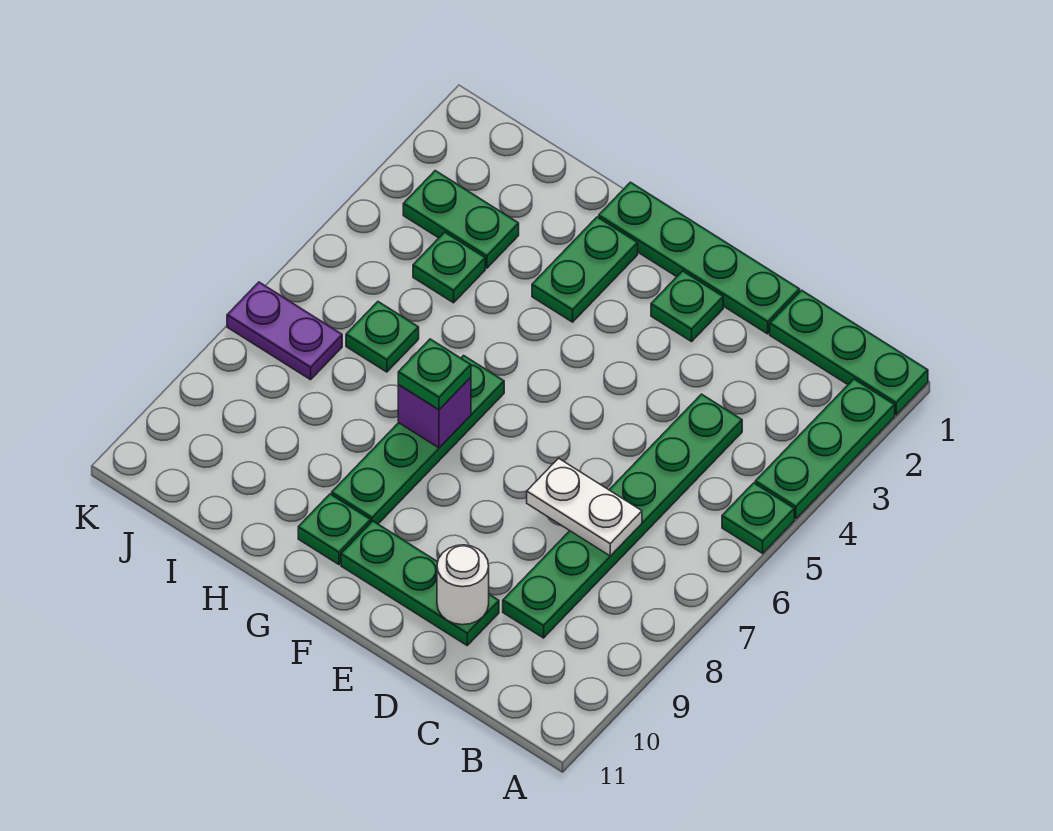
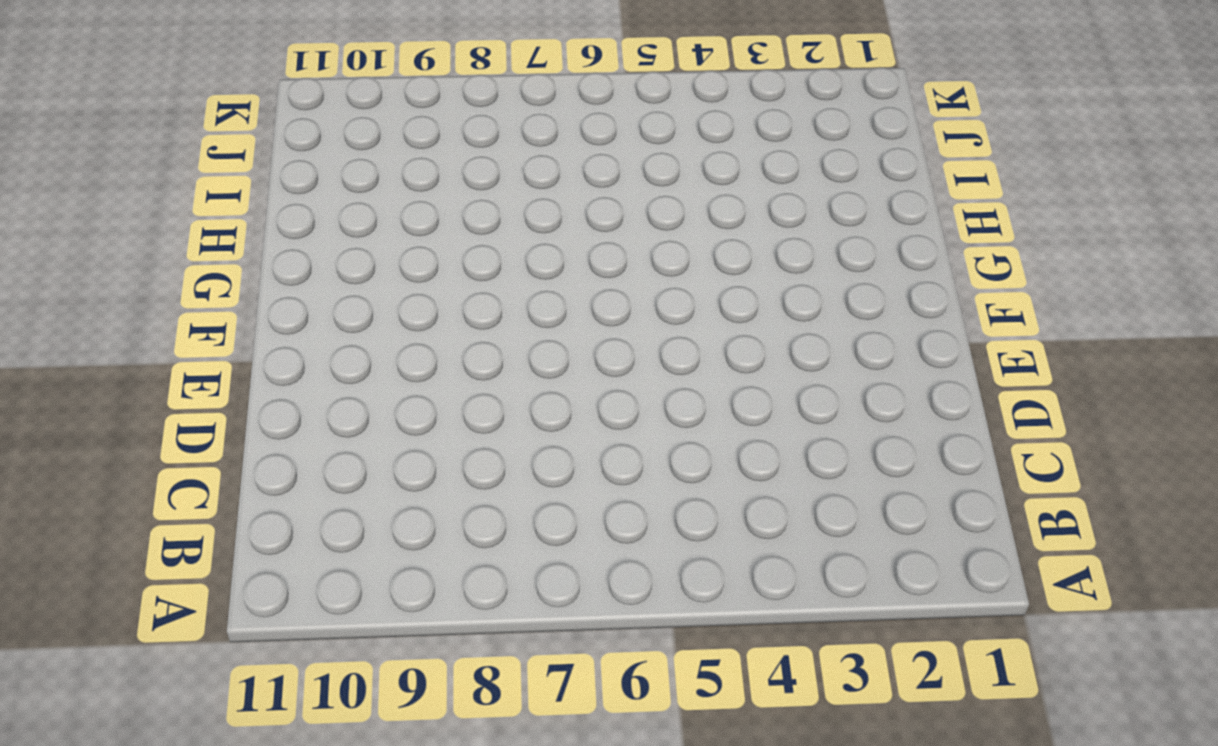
none -> green plate A1:C1 level 1
none -> green plate A2:A4 level 1
none -> green plate A5 level 1

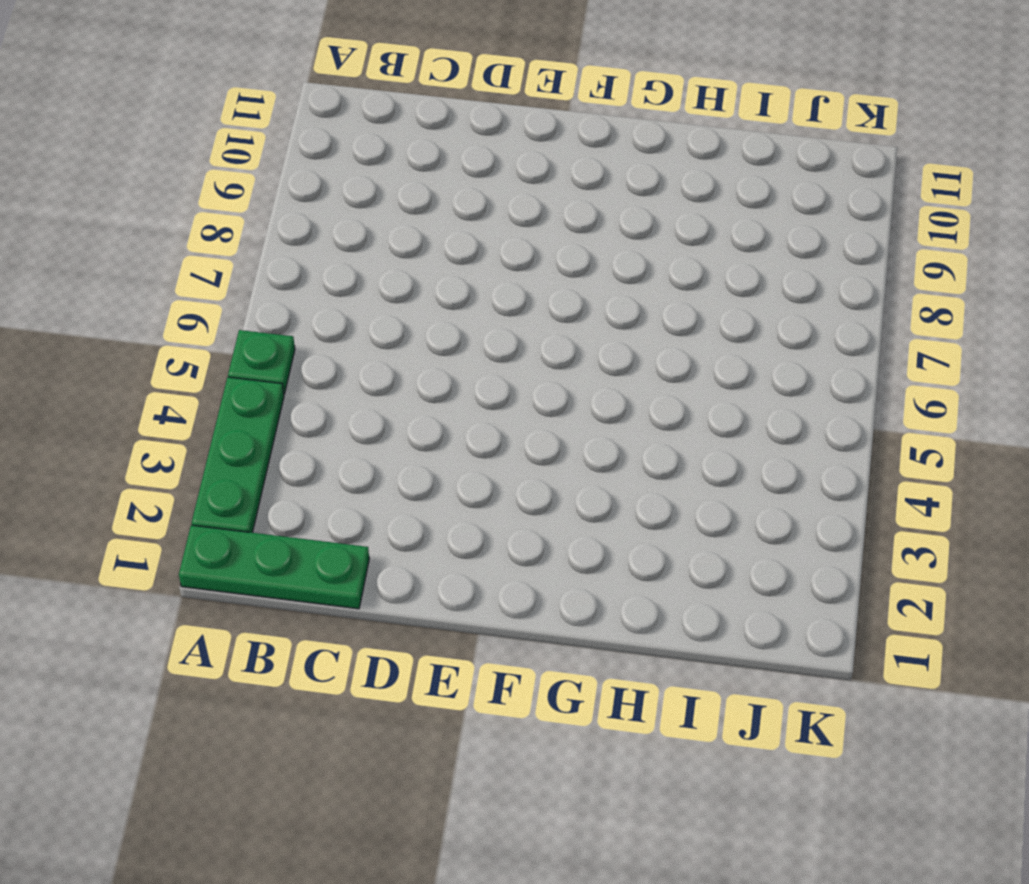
none -> green plate C4:C9 level 1
none -> green plate D1:G1 level 1
none -> green plate D10:F10 level 1

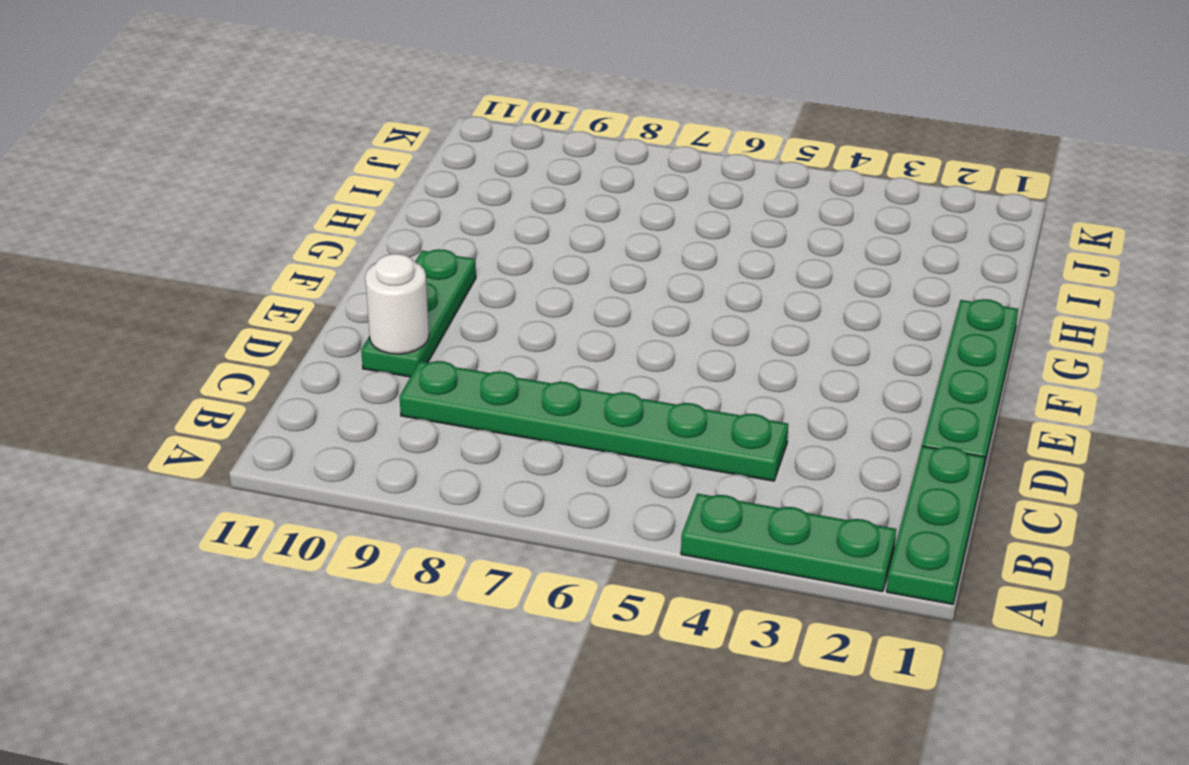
none -> green plate A5 level 1
none -> green plate E2 level 1
none -> green plate G2:G3 level 1

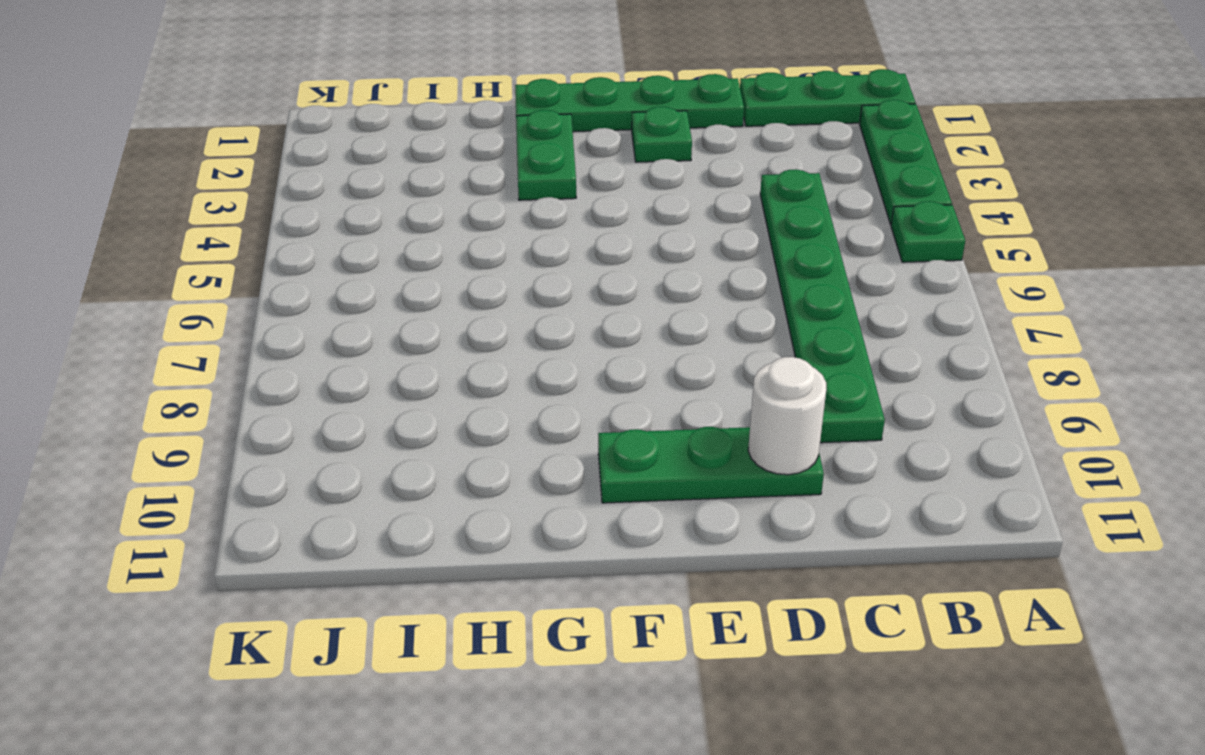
none -> green plate G6:G9 level 1
none -> green plate G10 level 1
none -> green plate I3:J3 level 1

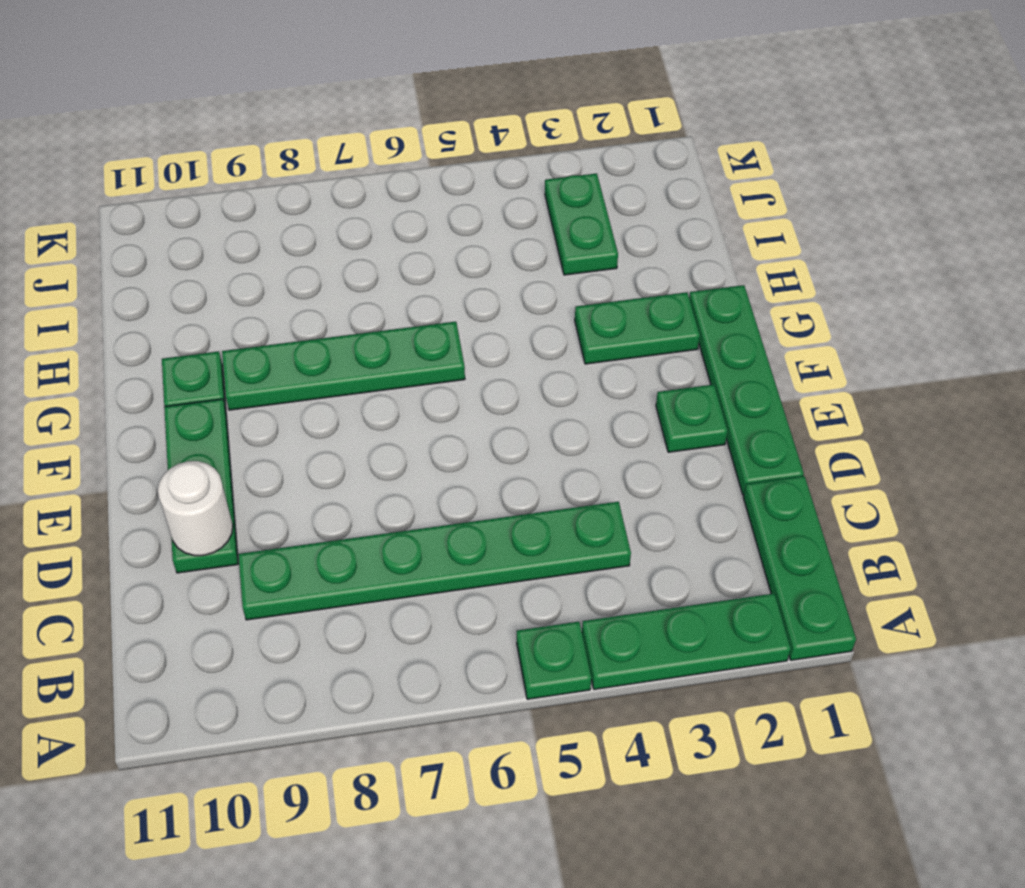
none -> green plate I4 level 1
none -> green plate I6 level 1
none -> purple plate J7:K7 level 1

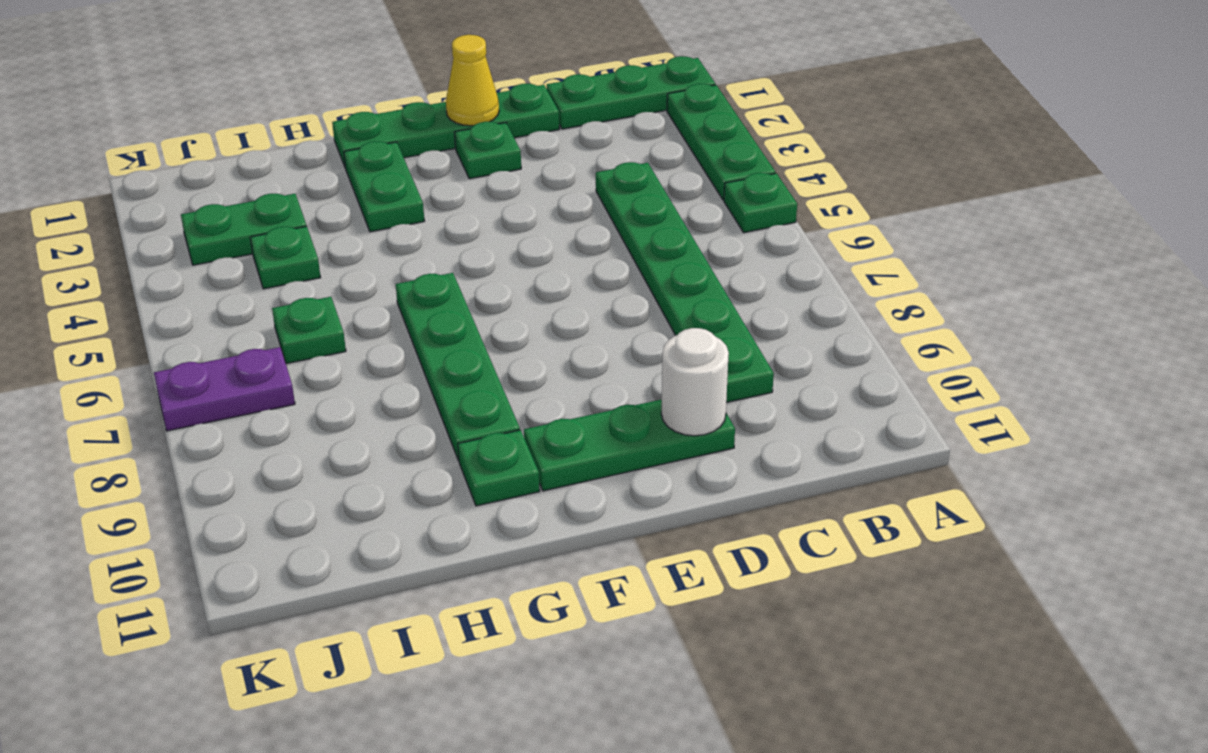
yellow cone E1 level 2 -> none
none -> white plate C7:D7 level 2
none -> purple brick G7 level 2
none -> green plate G7 level 3

